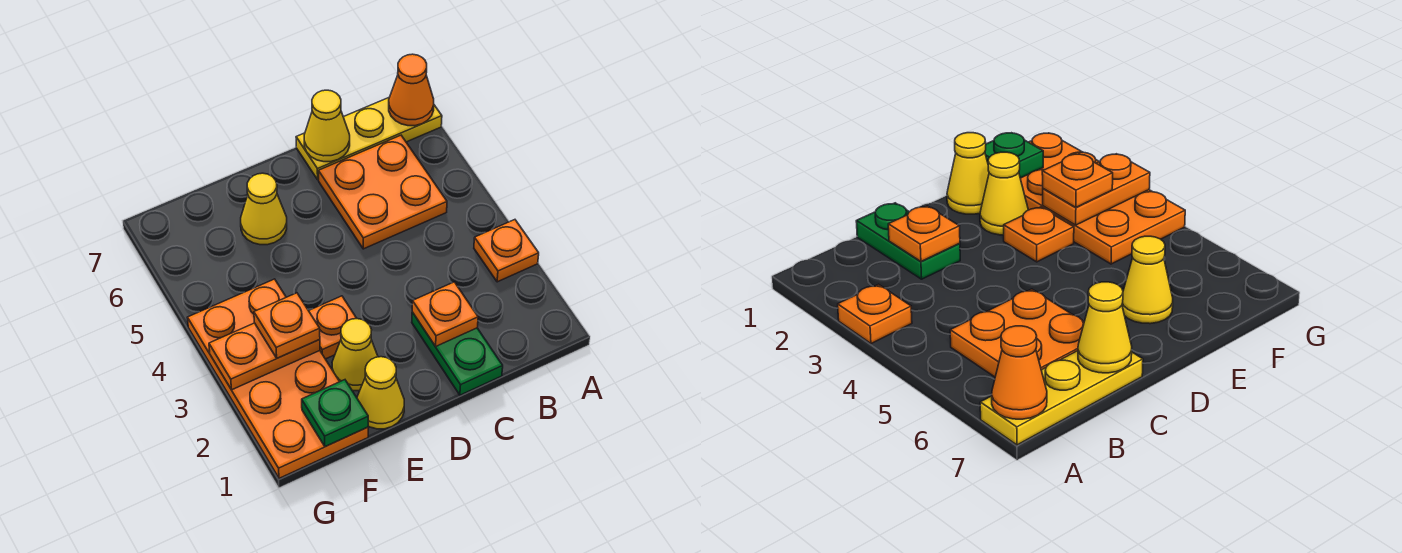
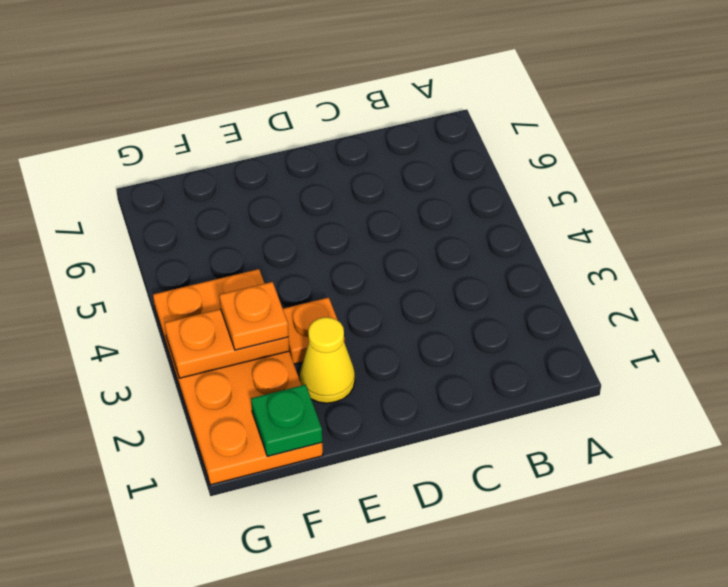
none -> orange plate A3 level 1
none -> yellow plate A7:C7 level 1
none -> orange plate B5:C6 level 1

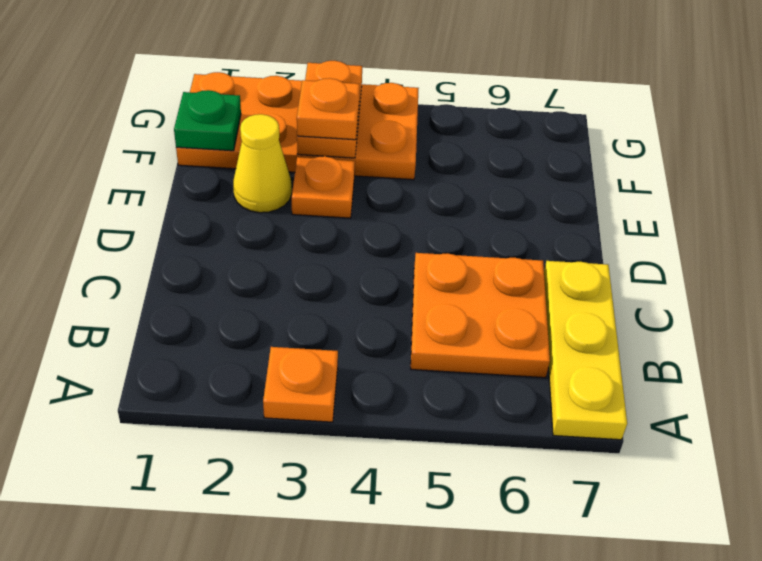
none -> green plate C1:C2 level 1
none -> yellow cone E1 level 1
none -> yellow cone E6 level 1

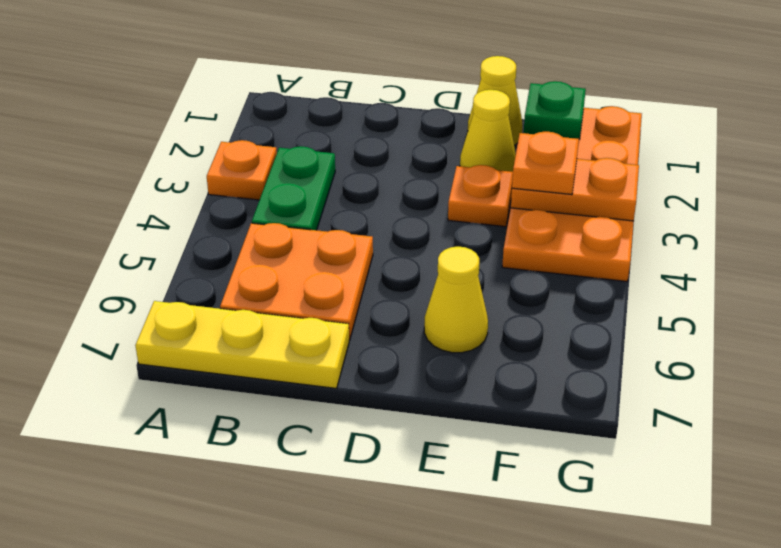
green plate B3:B4 level 1 -> green plate C1:C2 level 1
none -> orange cone A7 level 2
none -> orange plate C2 level 2
none -> yellow cone C7 level 2

